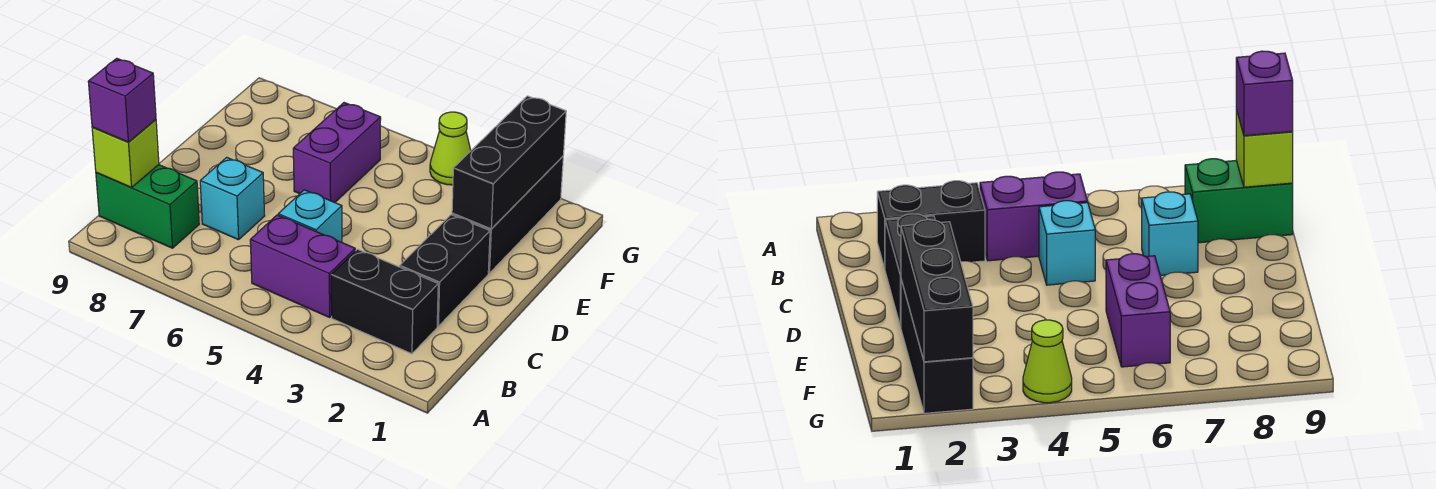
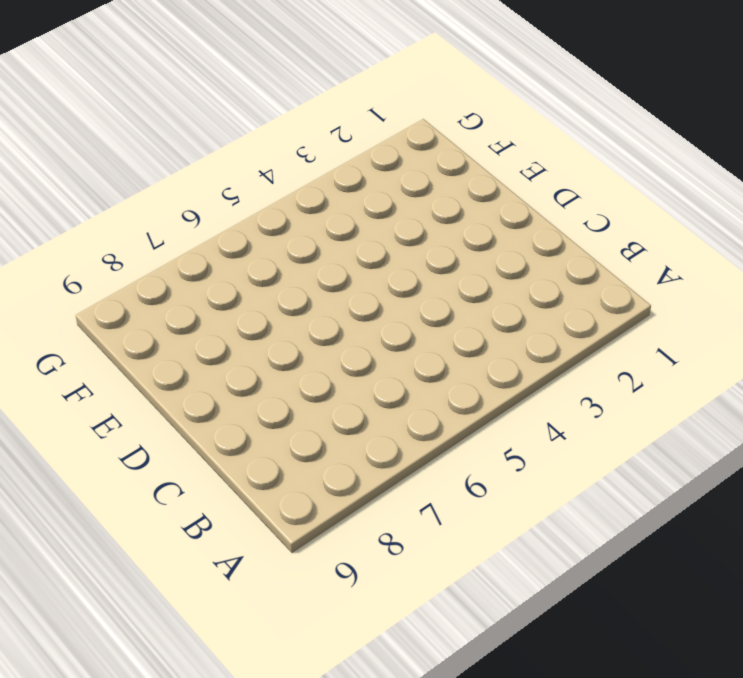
none -> black brick B2:B3 level 1
none -> purple brick B4:B5 level 1
none -> green brick B8:B9 level 1

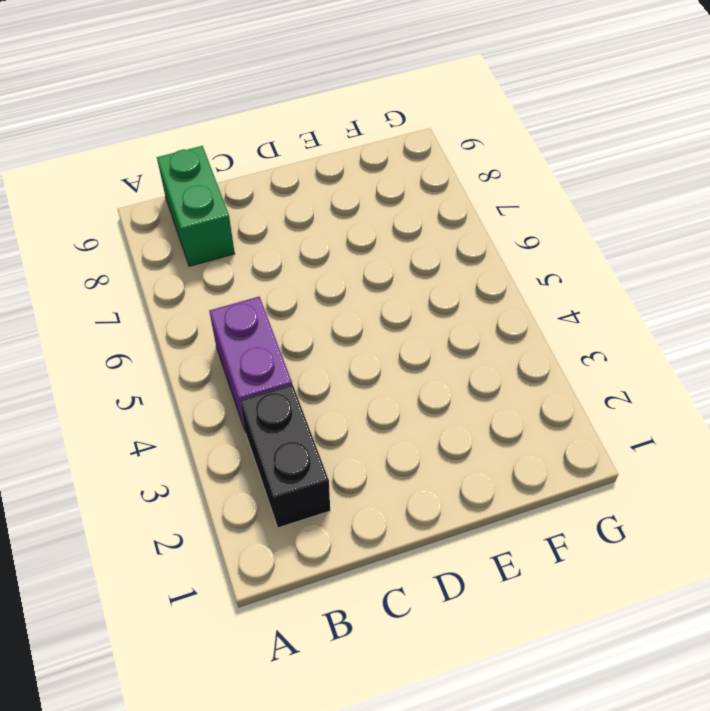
none -> black brick C2:D2 level 1
none -> cyan brick C5 level 1
none -> cyan brick C7 level 1

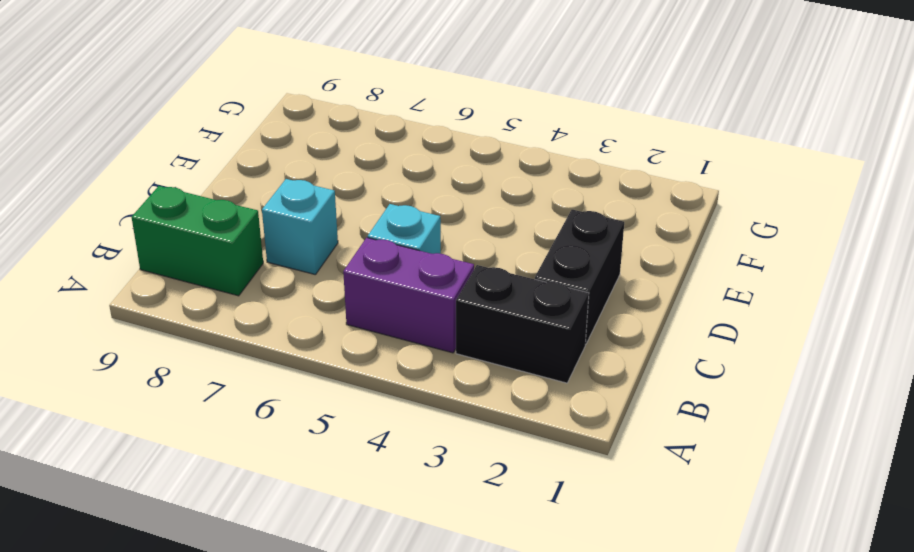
none -> black brick E2:G2 level 1
none -> purple brick E6:F6 level 1
none -> lime cone G4 level 1

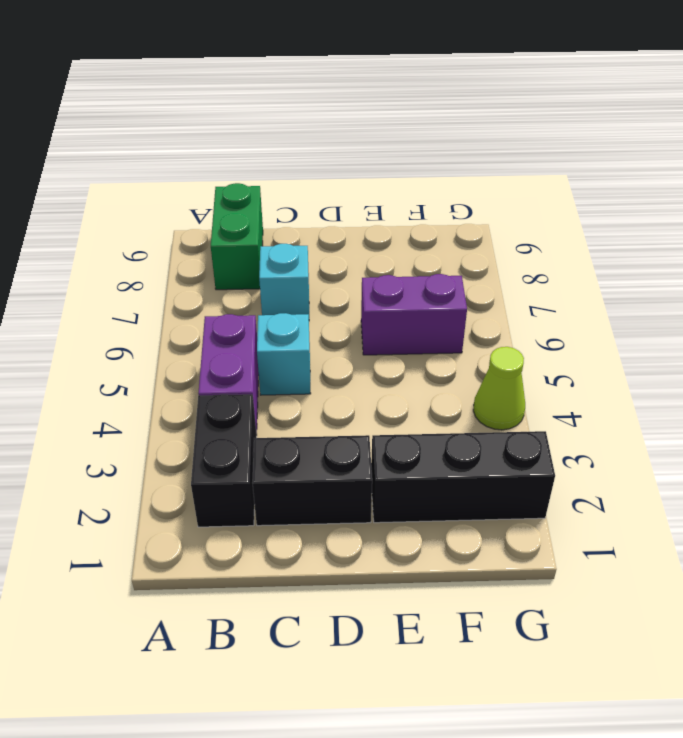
none -> lime brick B9 level 2
none -> black brick E2:G2 level 2
none -> purple brick B9 level 3

